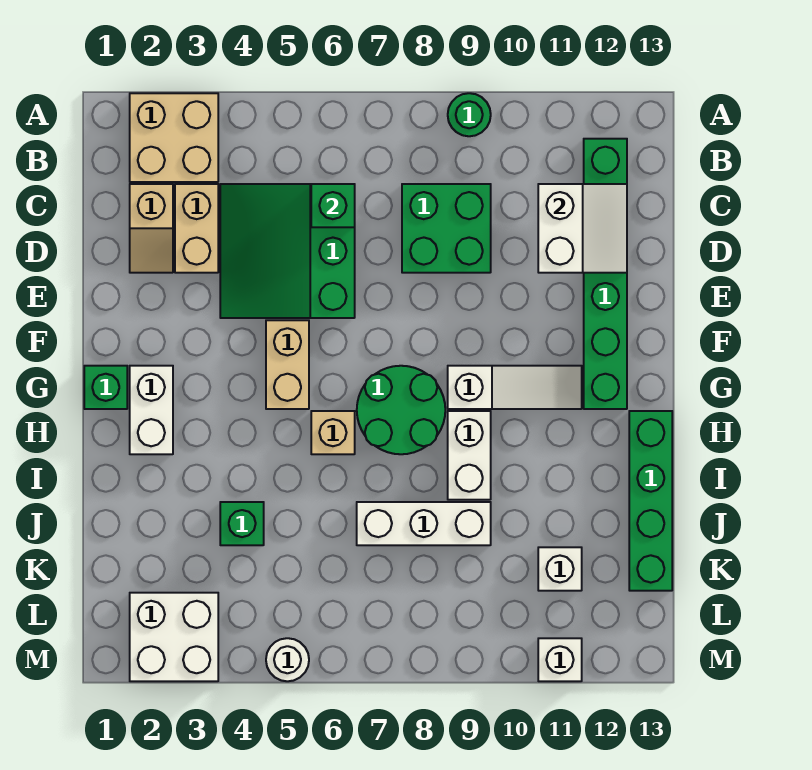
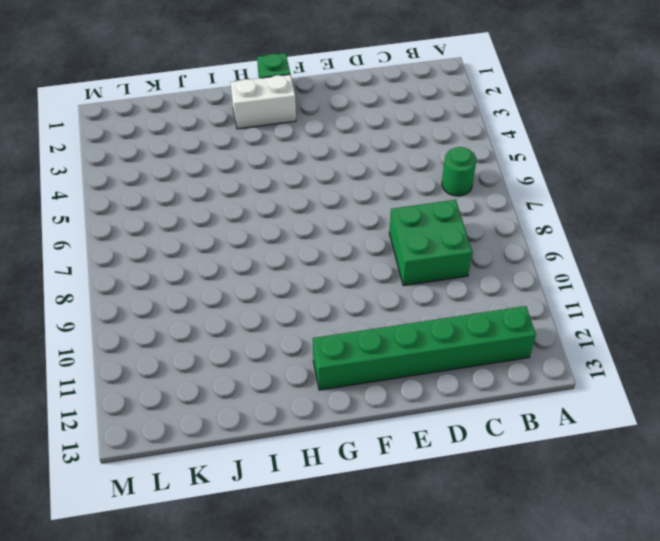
green round brick B6 level 1 -> green round brick A9 level 1
none -> tan brick A2:B3 level 1
none -> tan slope C2:D2 level 1 top C
none -> tan brick C3:D3 level 1

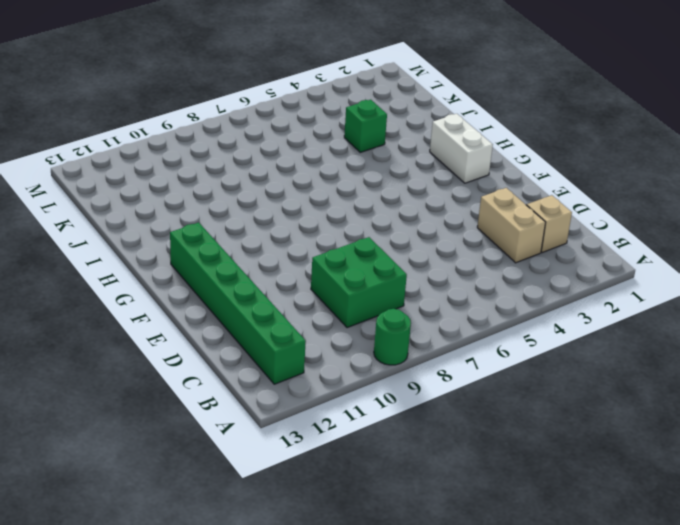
none -> tan brick A2:B3 level 1
none -> green slope C4:E6 level 1 top 6
none -> tan brick F5:G5 level 1

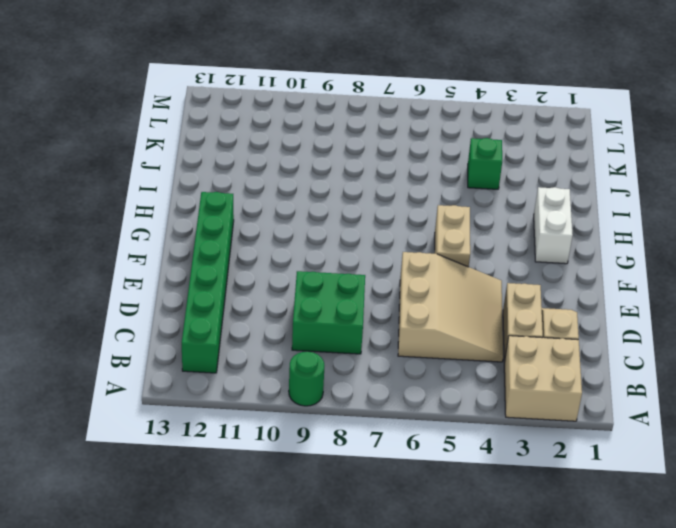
tan slope C4:E6 level 1 top 6 -> green slope C4:E6 level 1 top 6
none -> green brick G1 level 1
none -> green round brick G7:H8 level 1
none -> white slope G9:G11 level 1 top 9

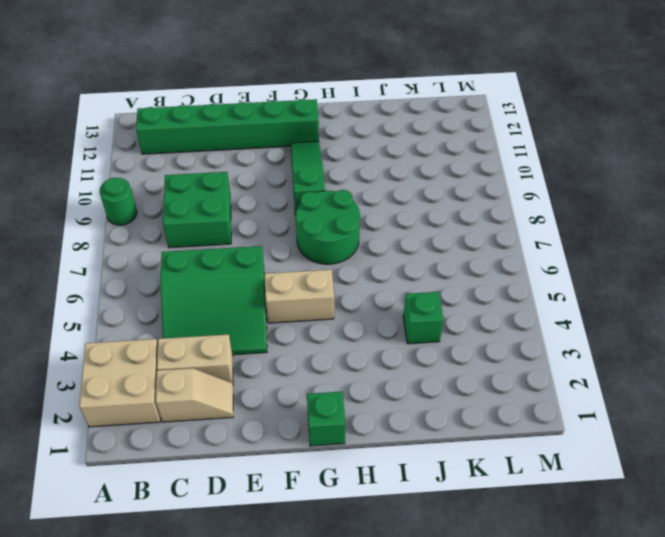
green slope G9:G11 level 1 top 9 -> white slope G9:G11 level 1 top 9
none -> white brick G2:H2 level 1
none -> tan brick H6 level 1
none -> white brick H9:I9 level 1

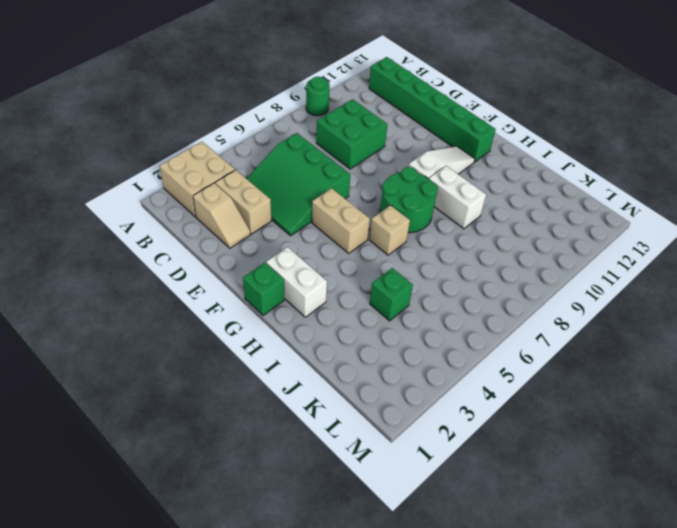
none -> green brick H13:K13 level 1
none -> white brick J7:J9 level 1
none -> white brick K11 level 1

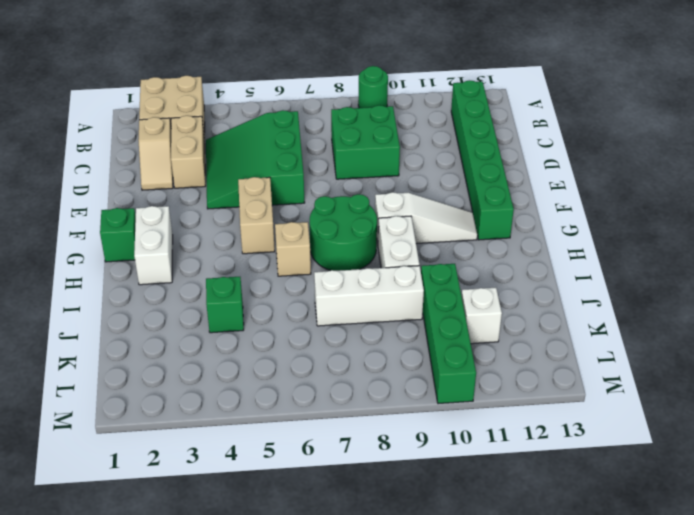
green brick J10:M10 level 1 -> green brick H13:K13 level 1
none -> white brick L2:M3 level 1
none -> white round brick M5 level 1
none -> white brick M11 level 1

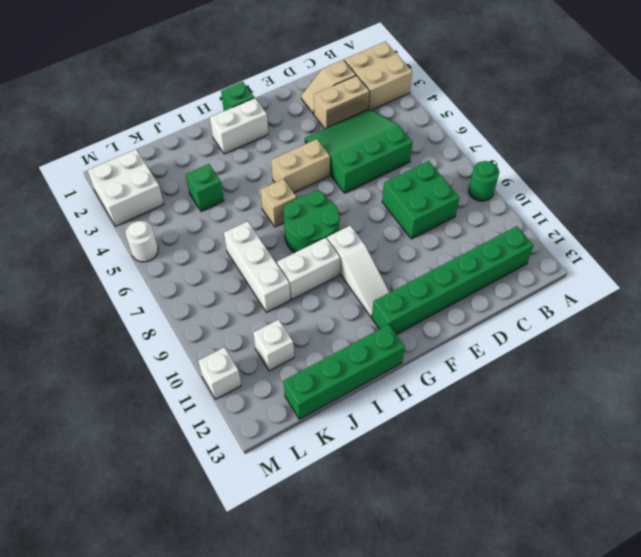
none -> green brick C6 level 2
none -> white slope C11:D12 level 2 top 11

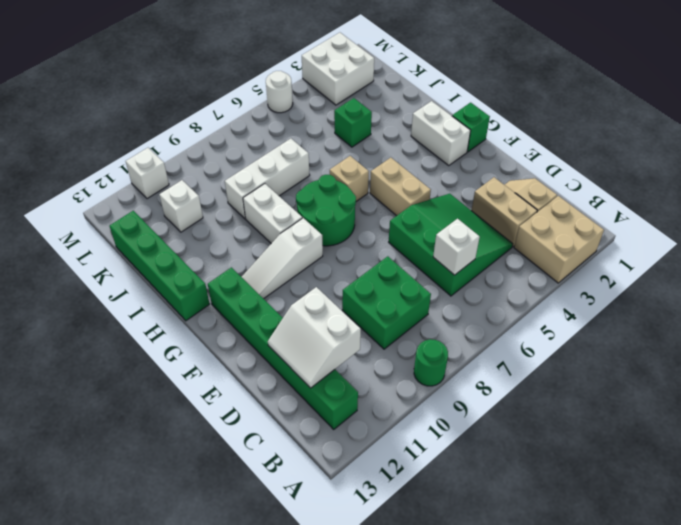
white brick C6 level 2 -> green brick C6 level 2

